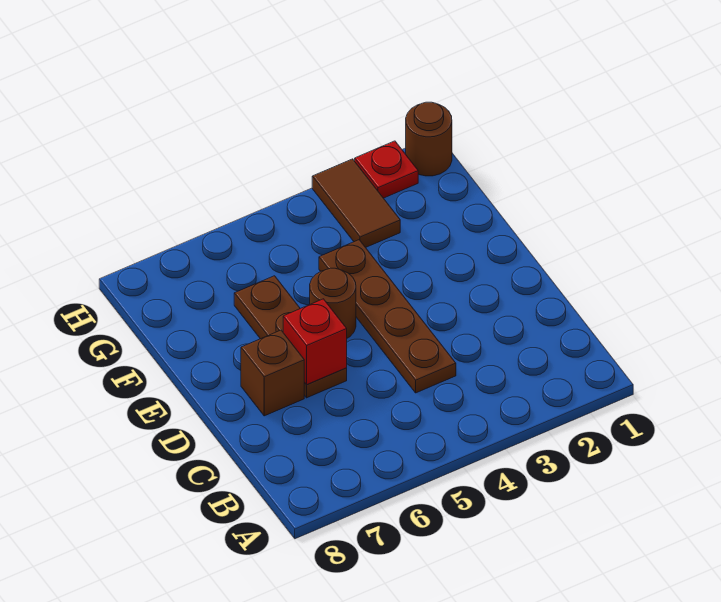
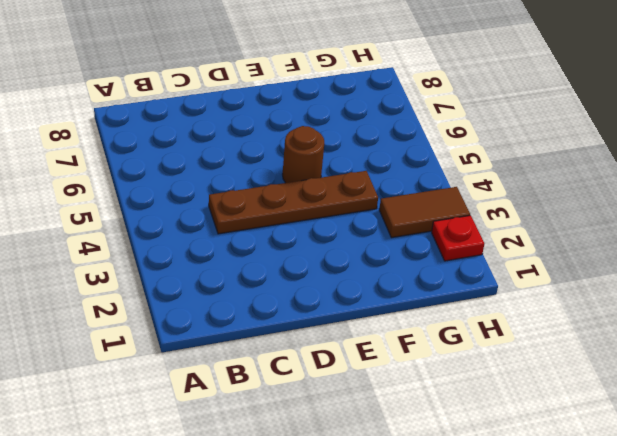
none -> brown plate D6:F6 level 1
none -> brown brick D7 level 1

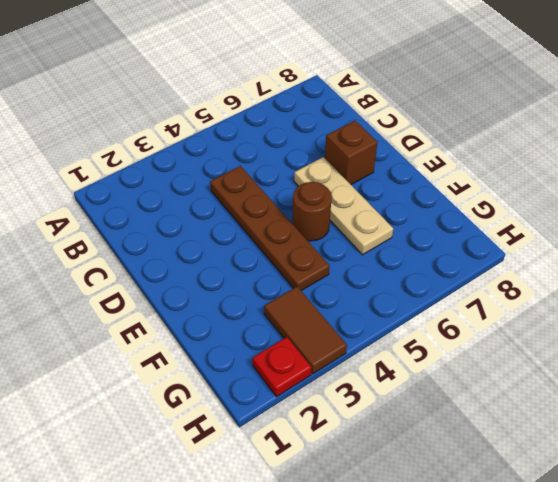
tan plate D6:F6 level 1 -> brown plate D6:F6 level 1
none -> brown round brick H1 level 1
none -> red brick D6 level 2

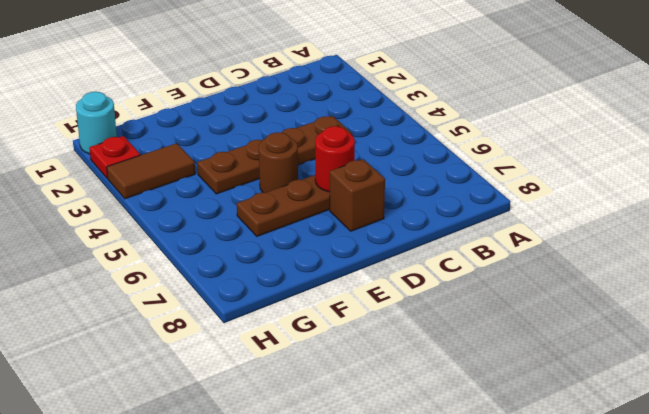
red round brick D6 level 2 -> red brick D6 level 2
cyan round brick H1 level 1 -> brown round brick H1 level 1

